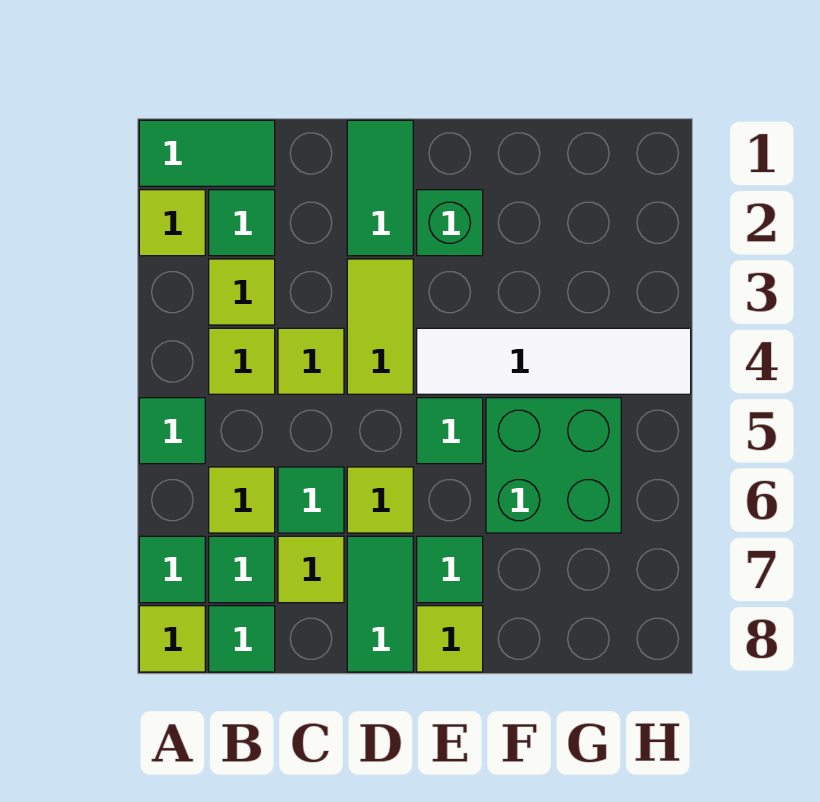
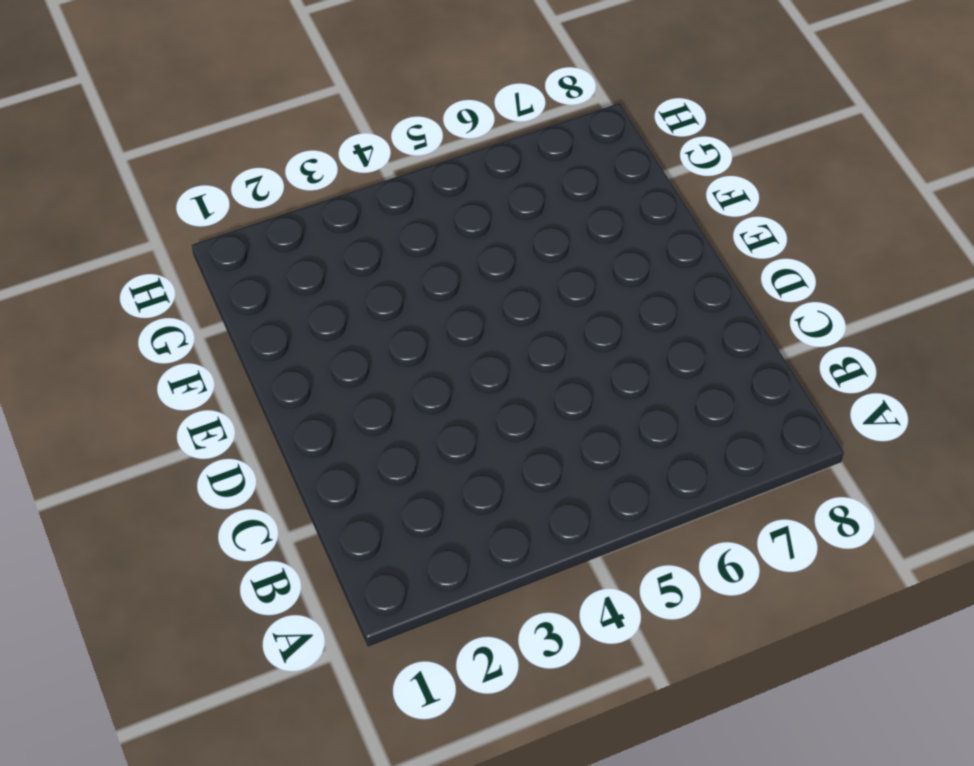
none -> green tile A1:B1 level 1
none -> lime tile A2 level 1
none -> green tile A5 level 1

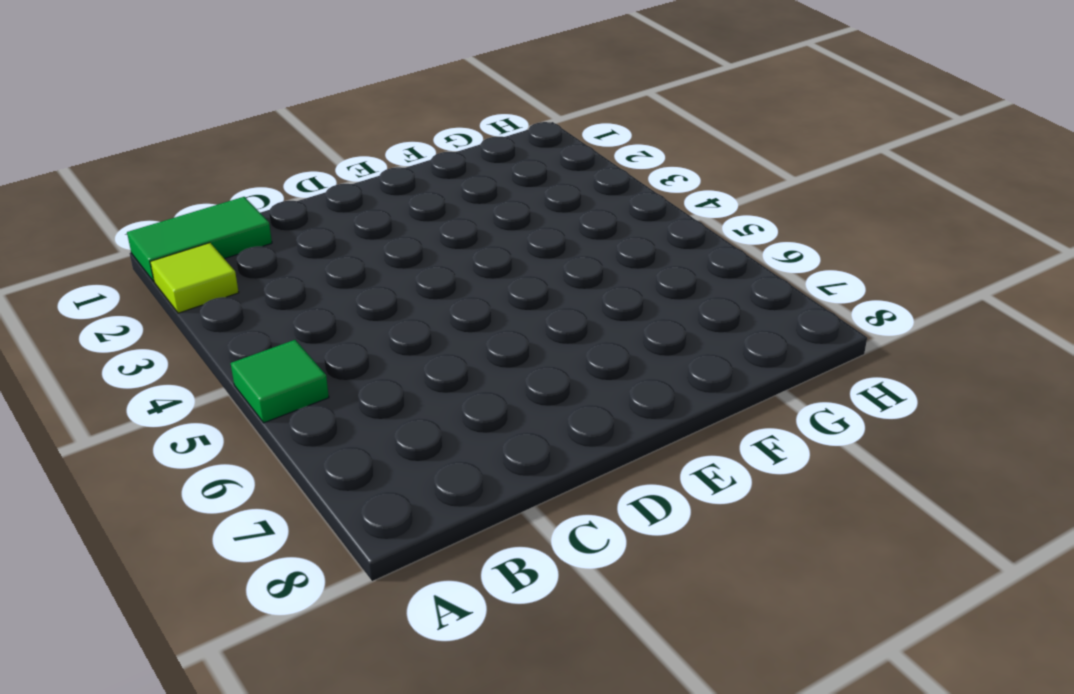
none -> green tile A7 level 1
none -> lime tile A8 level 1
none -> green tile B2 level 1

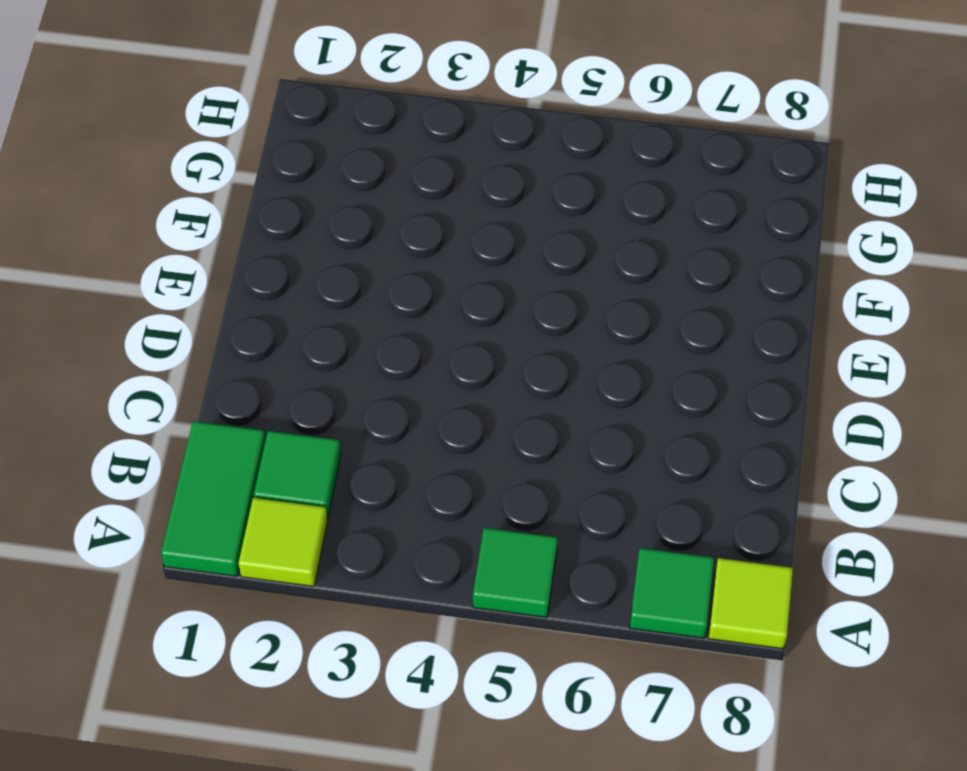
none -> lime tile B3 level 1
none -> lime tile B4 level 1
none -> lime tile B6 level 1

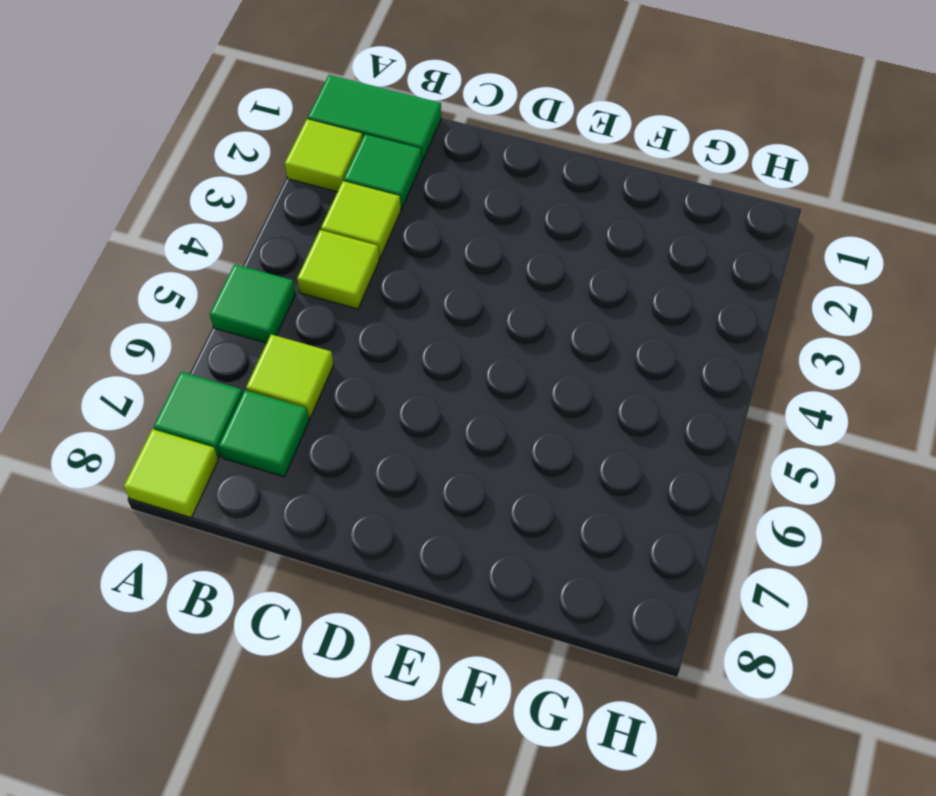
none -> green tile B8 level 1
none -> lime tile C4 level 1
none -> green tile C6 level 1

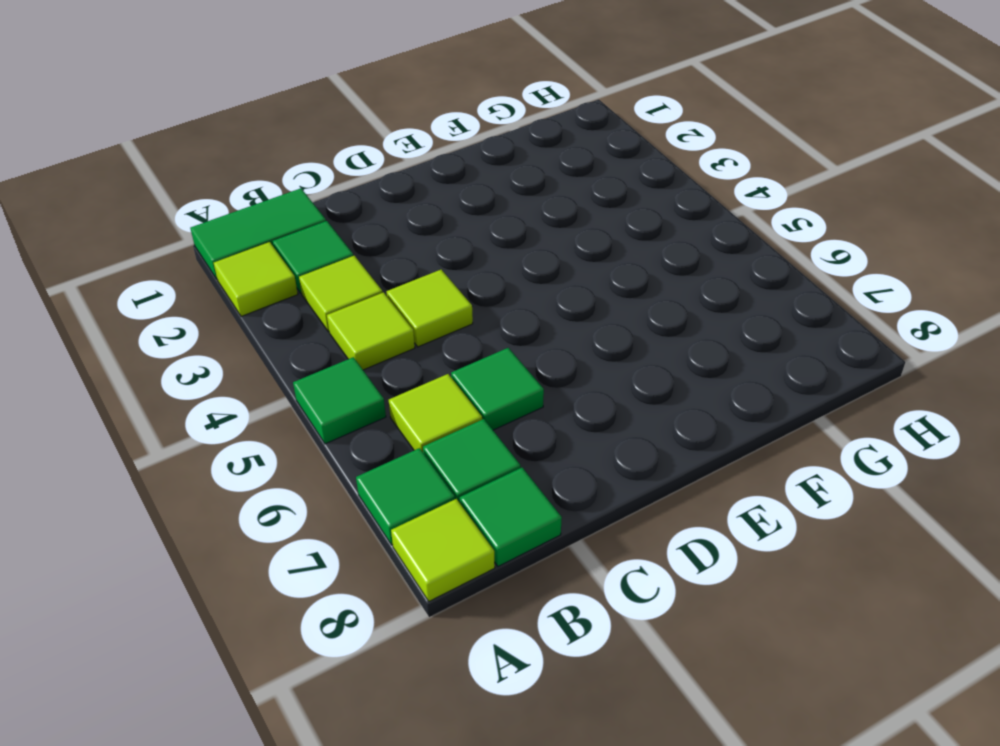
none -> lime tile C7 level 1
none -> green tile D1:D2 level 1
none -> lime tile D3:D4 level 1

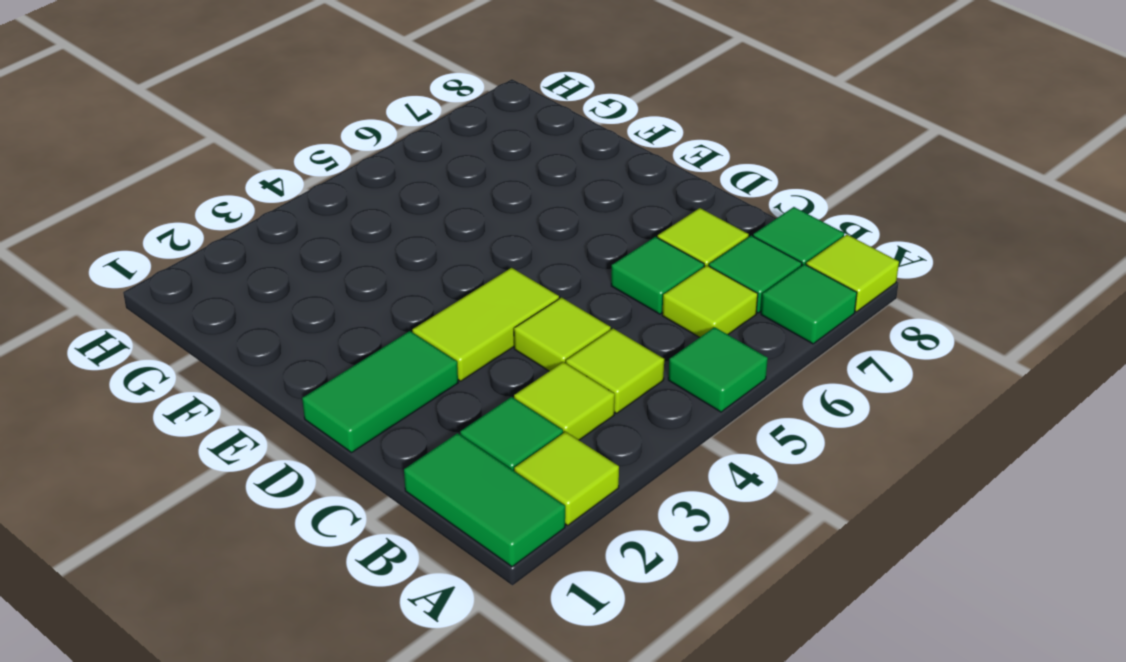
none -> lime tile D6 level 1
none -> green tile D7:D8 level 1
none -> green brick E2 level 1

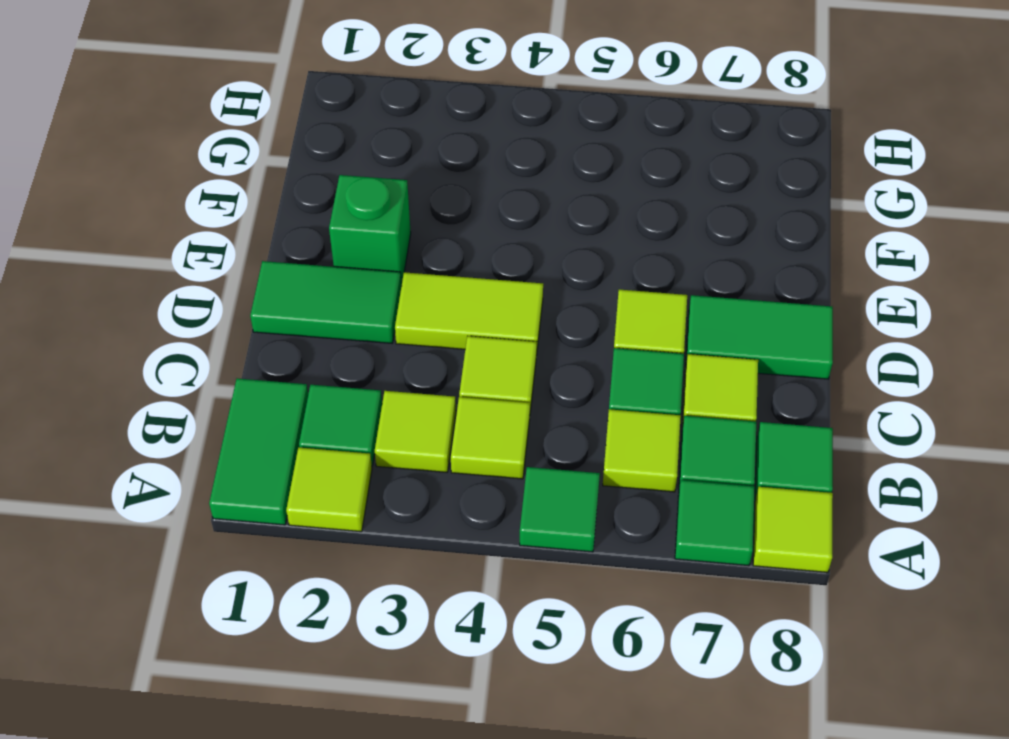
none -> white tile E4:H4 level 1
none -> green tile E5 level 1
none -> green tile E7 level 1

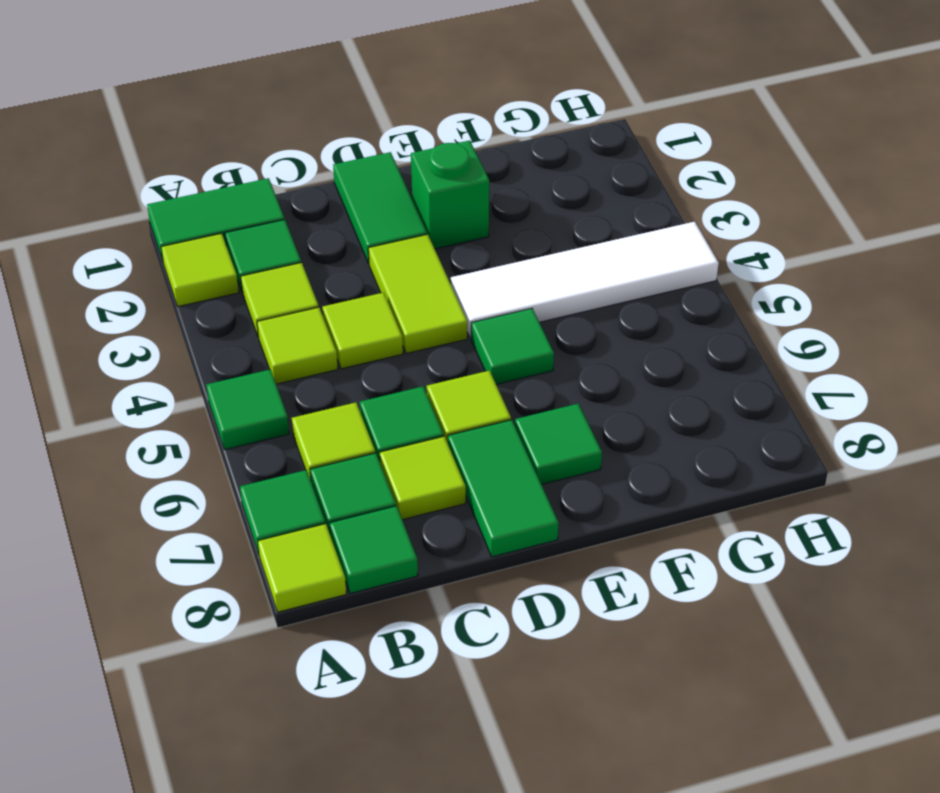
none -> lime tile E8 level 1
none -> green brick F5:G6 level 1

